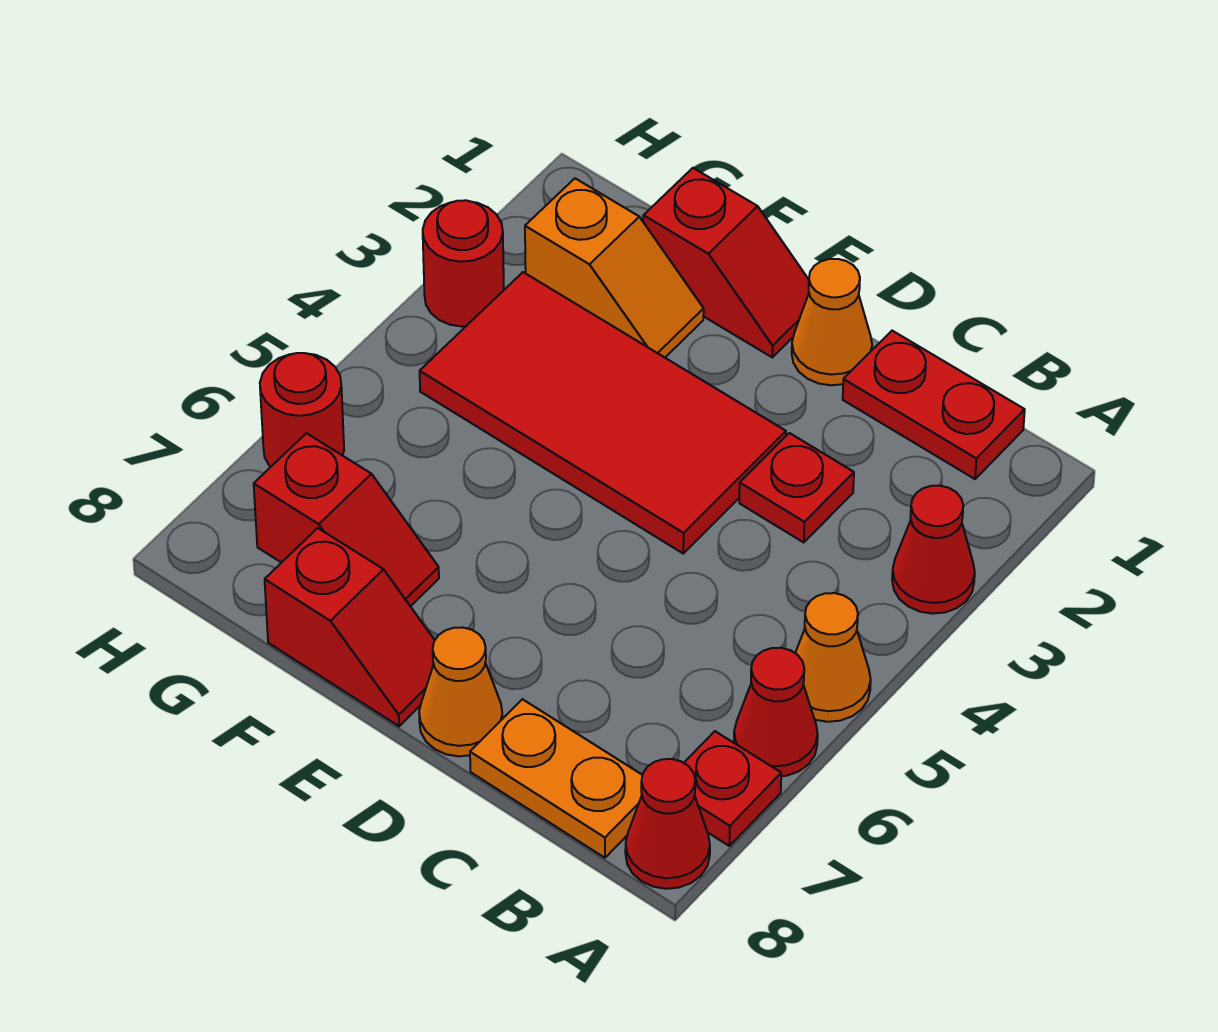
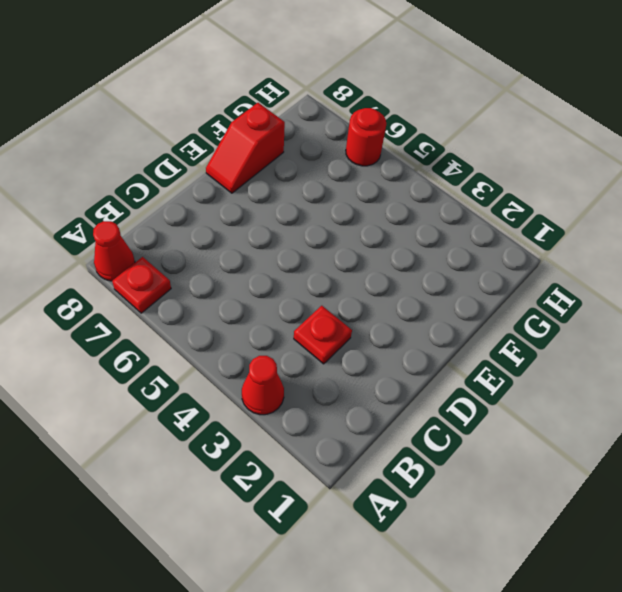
none -> orange cone A5 level 1
none -> red cone A6 level 1
none -> red plate B1:C1 level 1

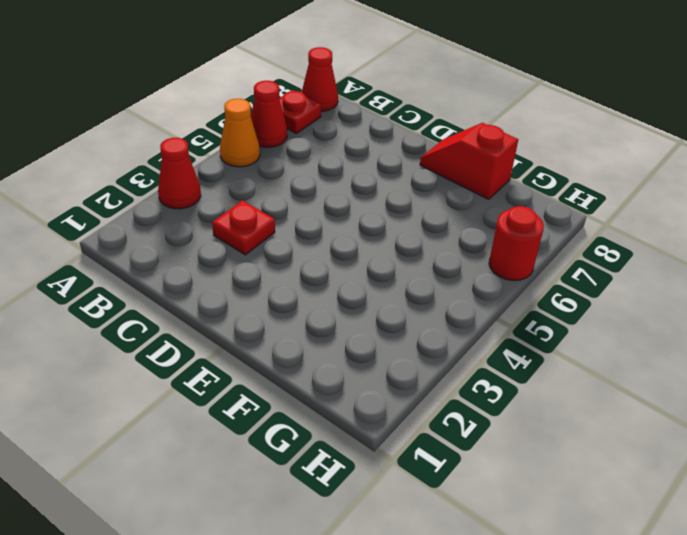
none -> red plate B1:C1 level 1
none -> orange plate B8:C8 level 1
none -> orange cone D1 level 1

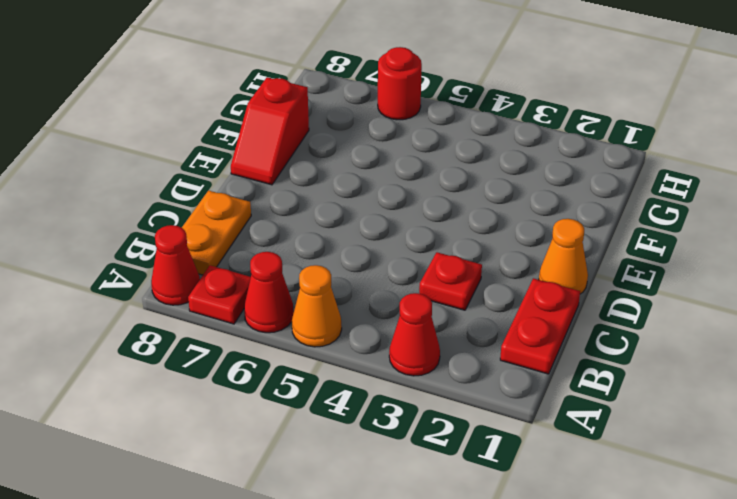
none -> red tile D3:G4 level 1
none -> orange cone D8 level 1
none -> red slope E1:F1 level 1 top F

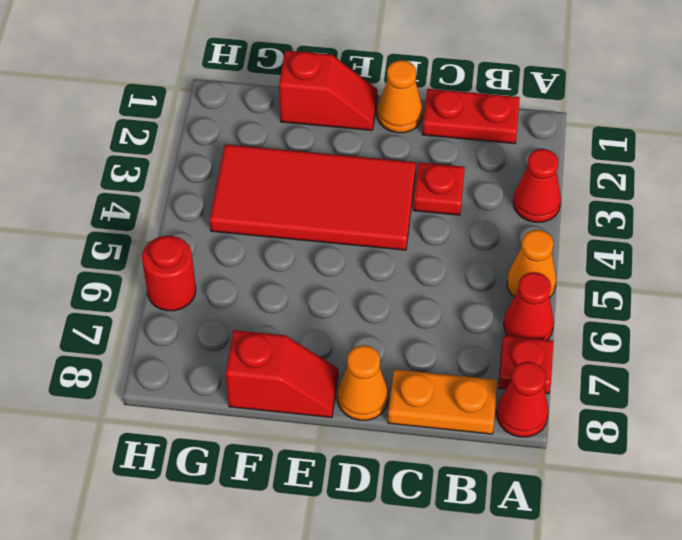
none -> orange slope F2:G2 level 1 top G
none -> red slope F7:G7 level 1 top G
none -> red round brick H3 level 1

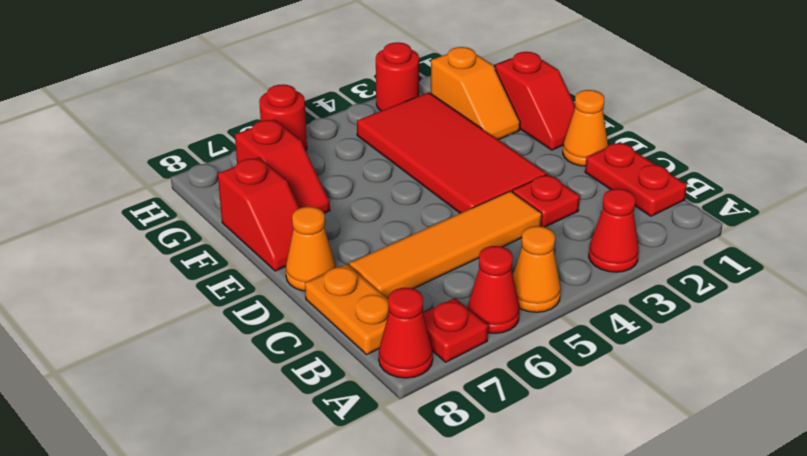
orange tile C4:C7 level 1 -> none

